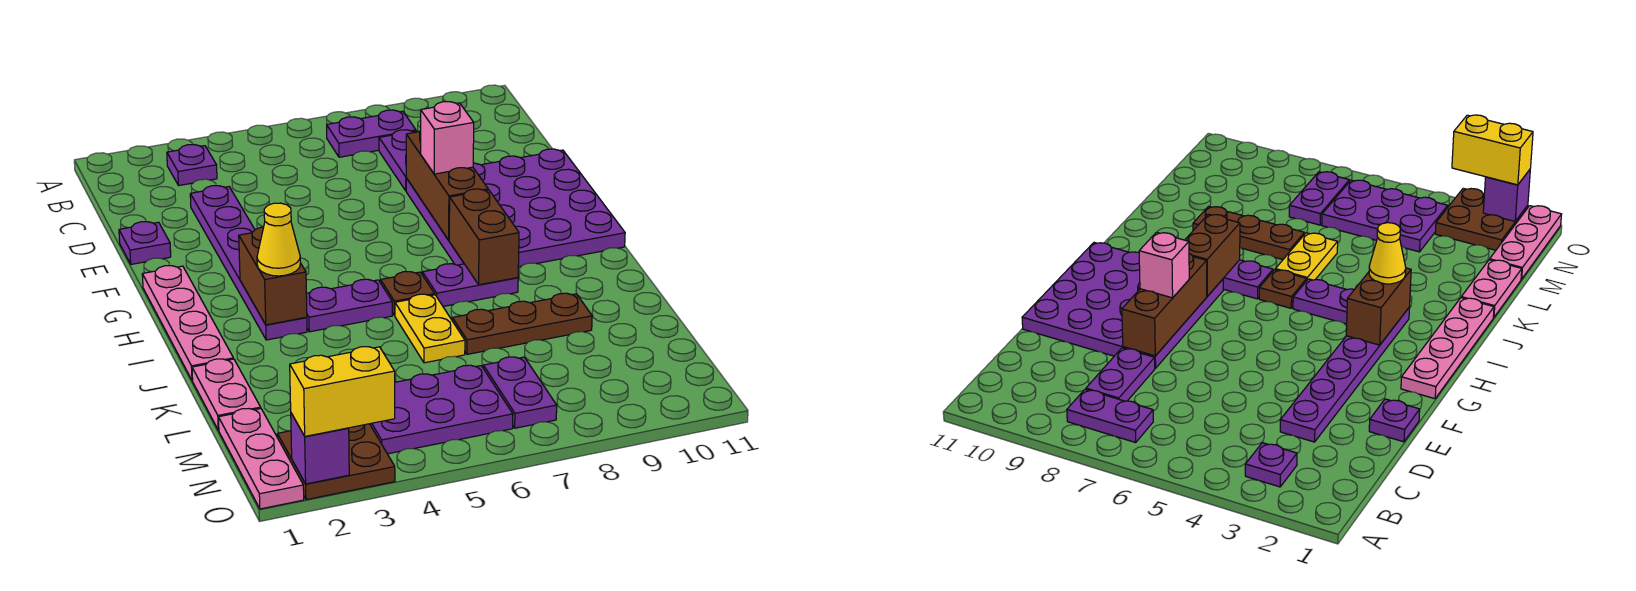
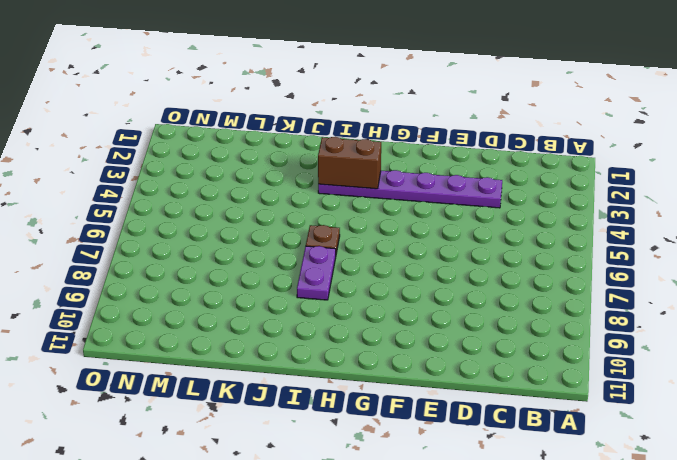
none -> purple plate B3 level 1
none -> purple plate B7:B8 level 1
none -> purple plate C8:D8 level 1

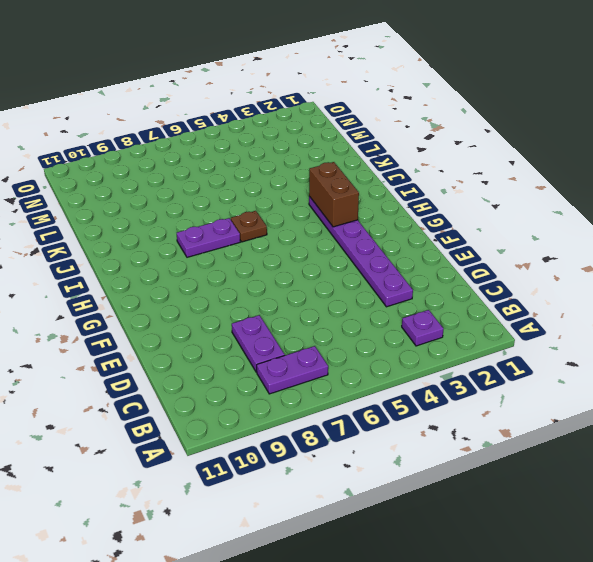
none -> purple plate E1 level 1
none -> purple plate E8:H11 level 1
none -> pink plate G1:J1 level 1

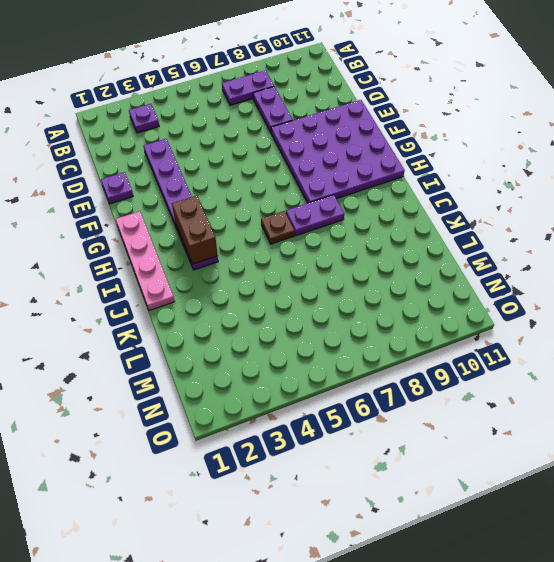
none -> purple plate I4:I5 level 1
none -> yellow plate J6:K6 level 1
none -> pink plate K1:L1 level 1

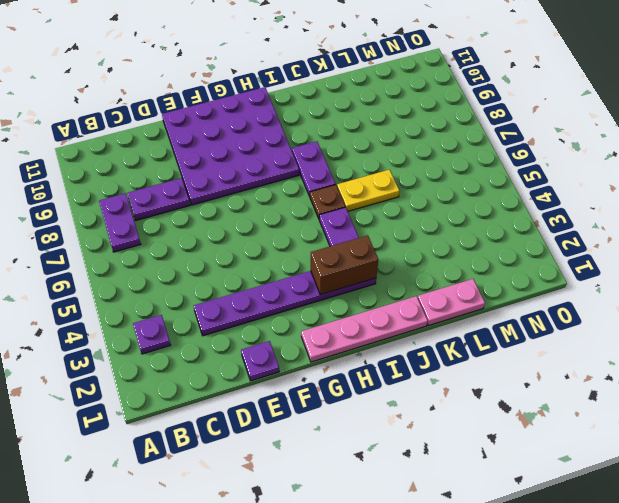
none -> brown plate K7:K9 level 1
none -> pink plate M1:O1 level 1
none -> purple plate M4:N6 level 1

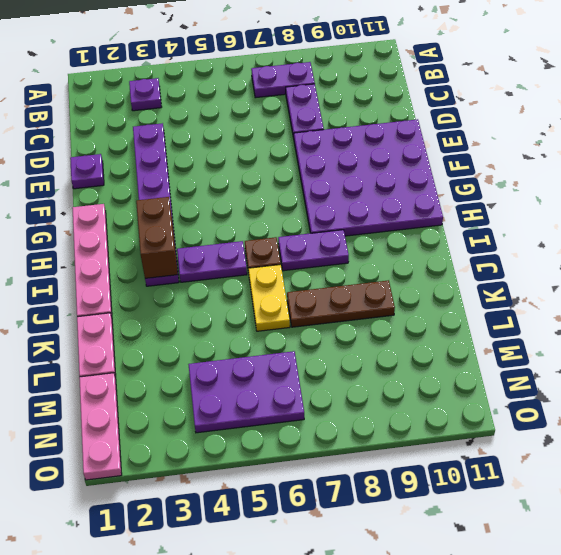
none -> purple plate M7:N7 level 1
none -> brown plate N2:O3 level 1
none -> brown brick E8:G8 level 2

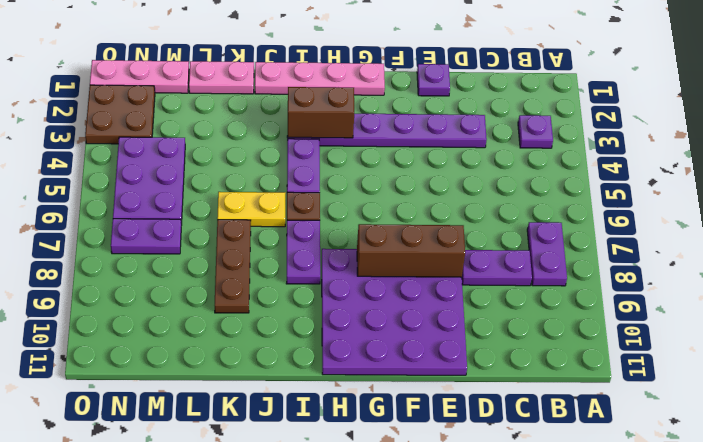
none -> brown brick H8:I8 level 2
none -> purple brick O2 level 2
none -> pink brick F8 level 3

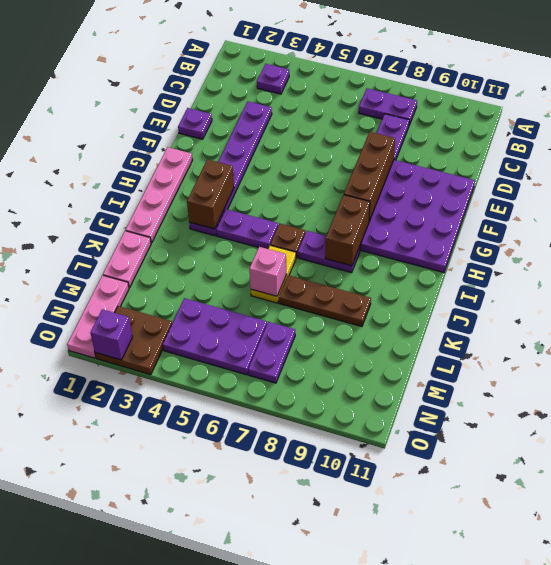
pink brick K6 level 2 -> pink brick F8 level 3
none -> yellow cone I3 level 3
none -> yellow brick O2:O3 level 3

